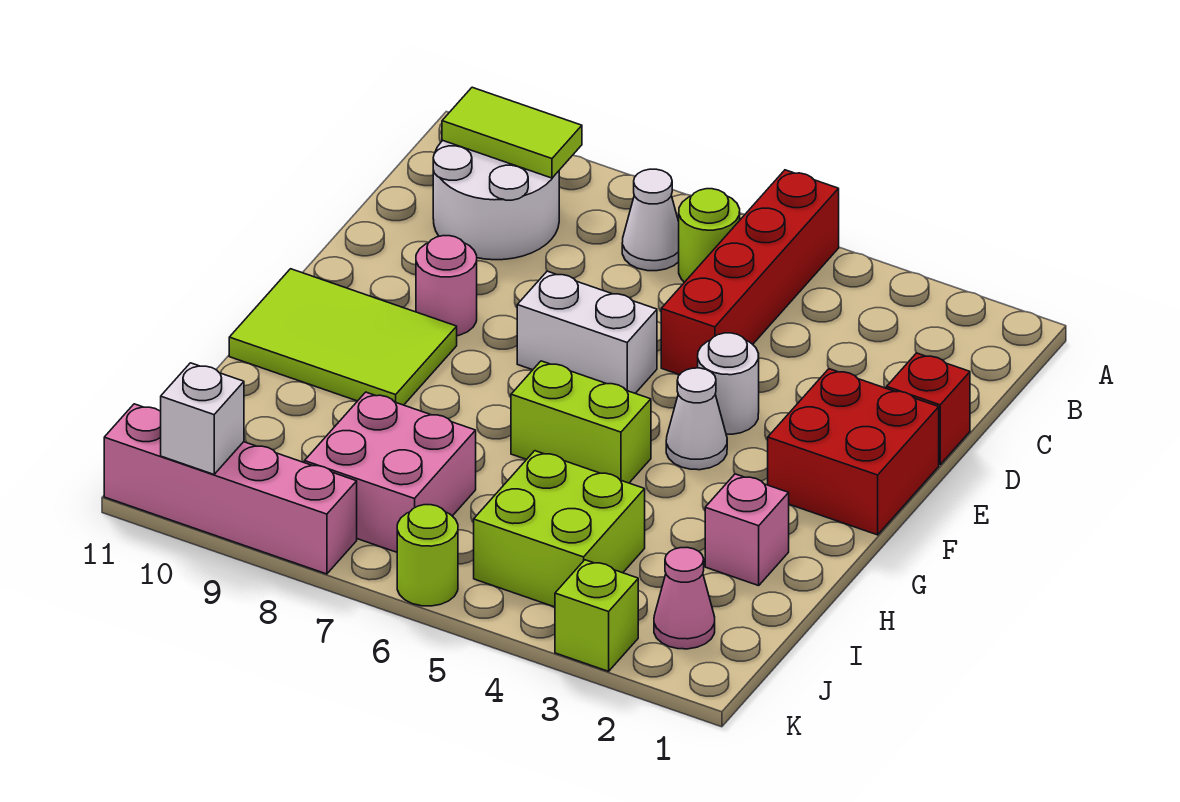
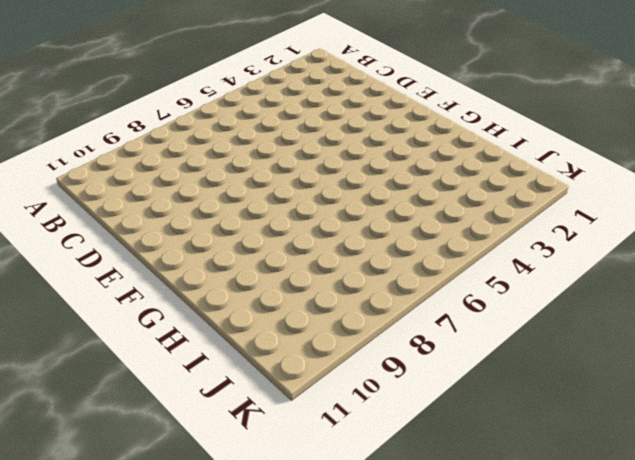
none -> red brick A5:D5 level 1
none -> lime round brick B6 level 1
none -> white cone B7 level 1

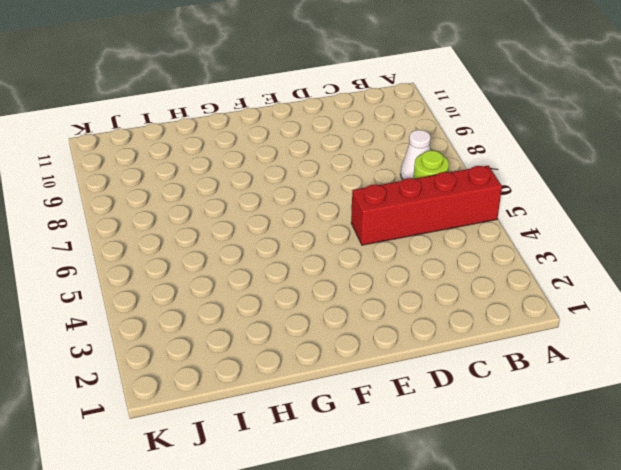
none -> white round brick B9:C10 level 1
none -> red brick D1 level 1
none -> red brick E1:F2 level 1

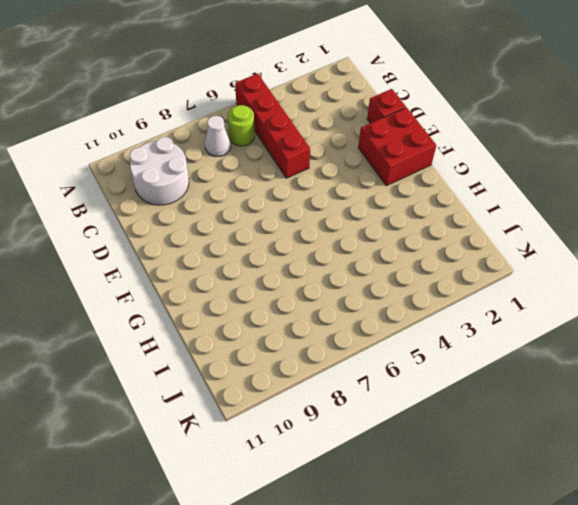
none -> white round brick E4 level 1
none -> white brick E6:E7 level 1
none -> pink round brick E9 level 1

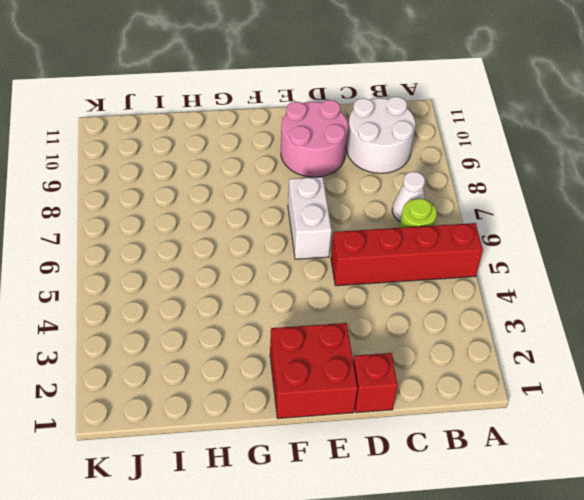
pink round brick D9:E10 level 1 -> pink round brick E9 level 1
none -> white round brick E4 level 1
none -> white cone F4 level 1
none -> lime tile F9:G11 level 1

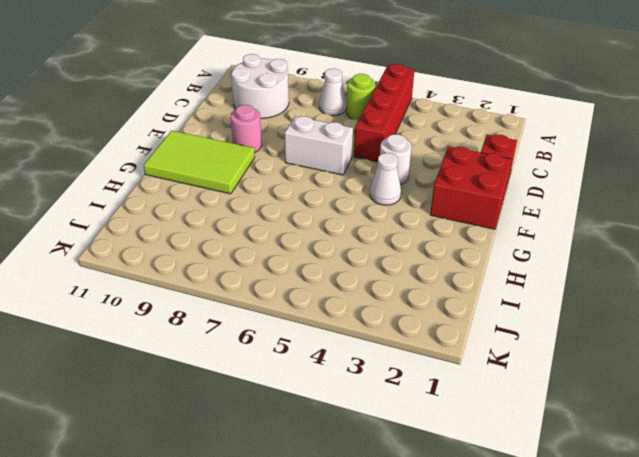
none -> lime brick G5:G6 level 1
none -> pink brick H2 level 1
none -> lime brick I4:J5 level 1

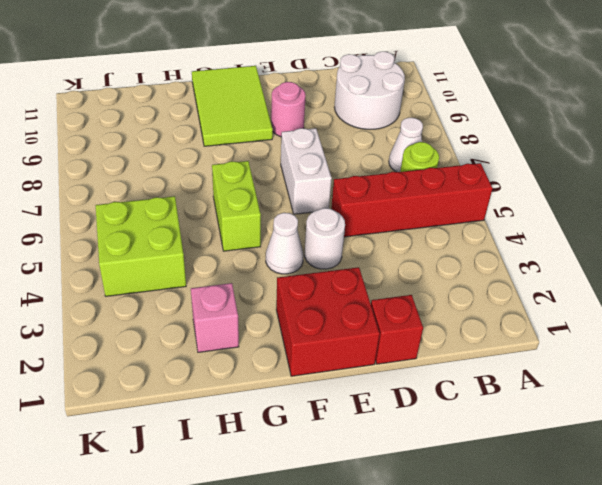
none -> pink brick I7:J8 level 1
none -> pink cone J2 level 1
none -> lime brick K3 level 1

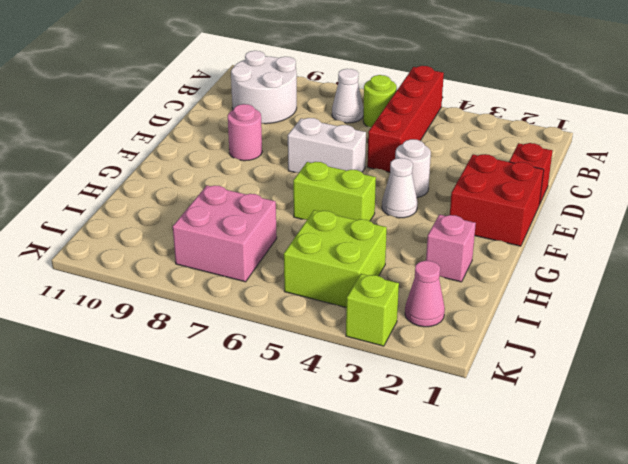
none -> lime tile F9:G11 level 1
none -> lime round brick K6 level 1
none -> pink brick K8:K11 level 1

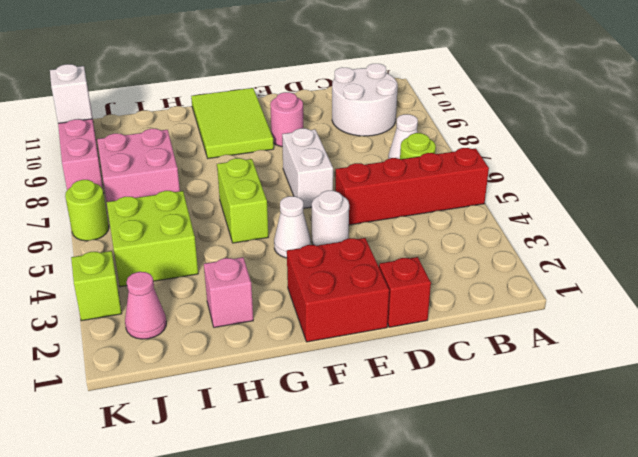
none -> lime tile B9:B10 level 2

